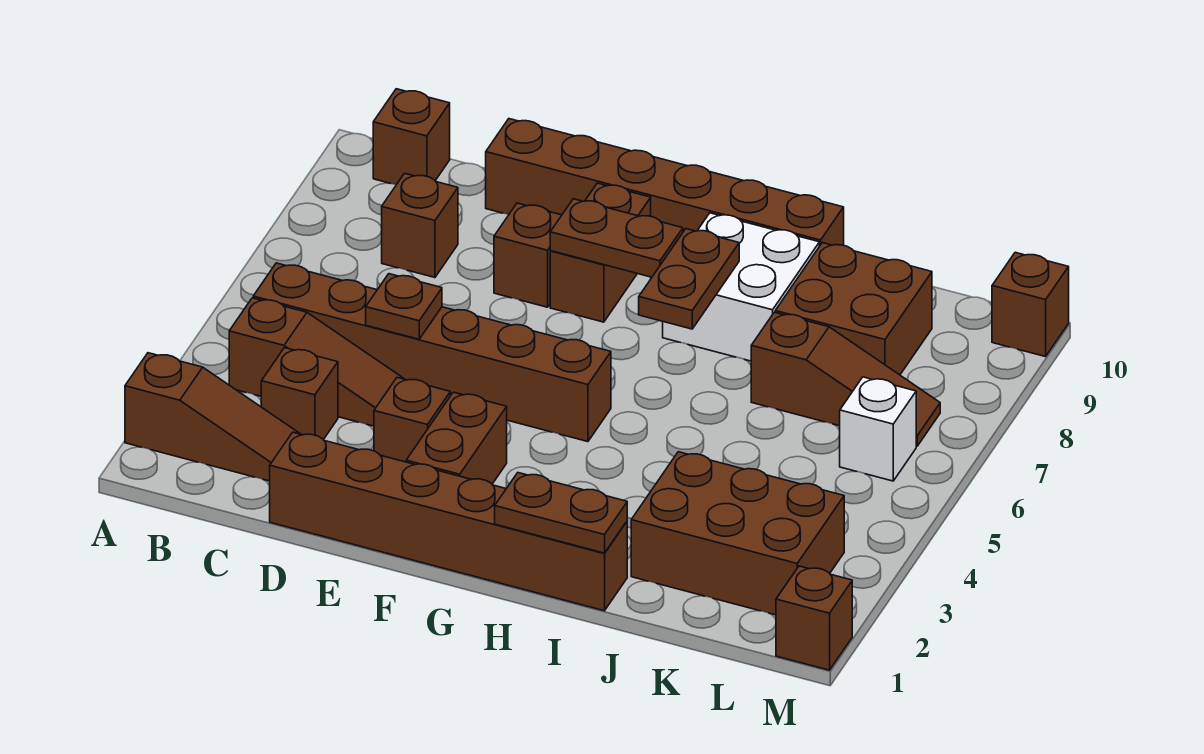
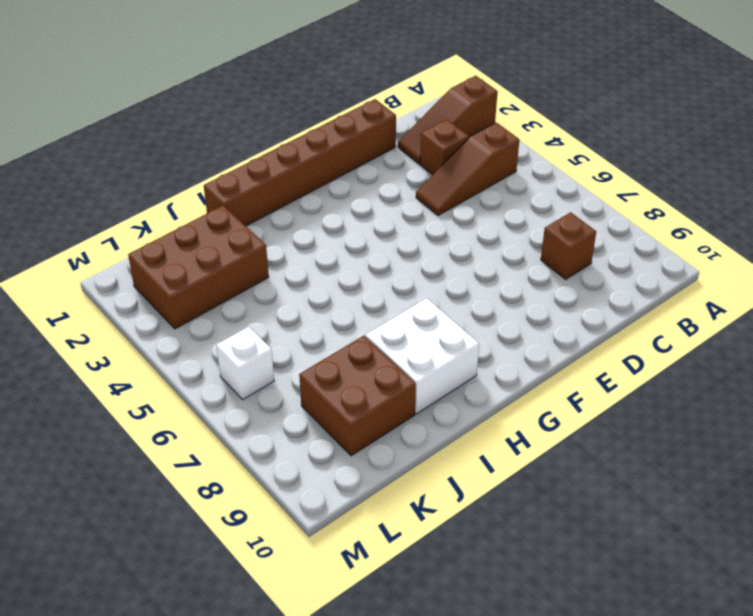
none -> brown brick B5:G5 level 1
none -> brown brick B10 level 1
none -> brown brick D10:I10 level 1

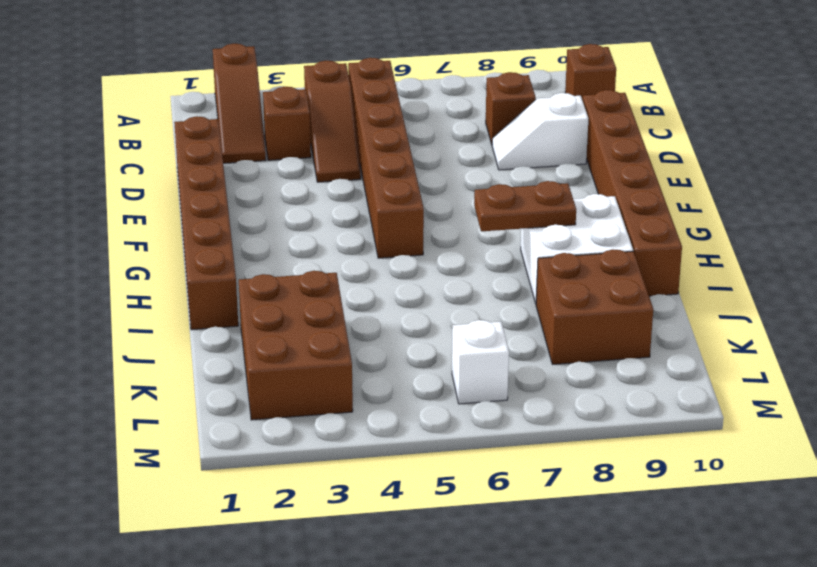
white slope D8:D9 level 1 top 9 -> none
none -> brown brick E3 level 1
none -> brown brick E8 level 1
none -> brown brick F2:F3 level 1

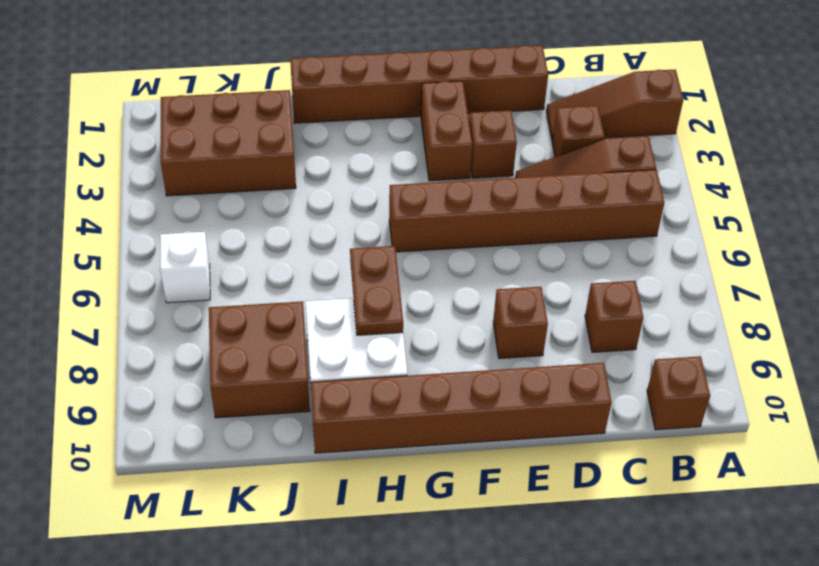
none -> brown brick F8:F9 level 1
none -> brown slope J7:L7 level 1 top J
none -> brown brick M1 level 1

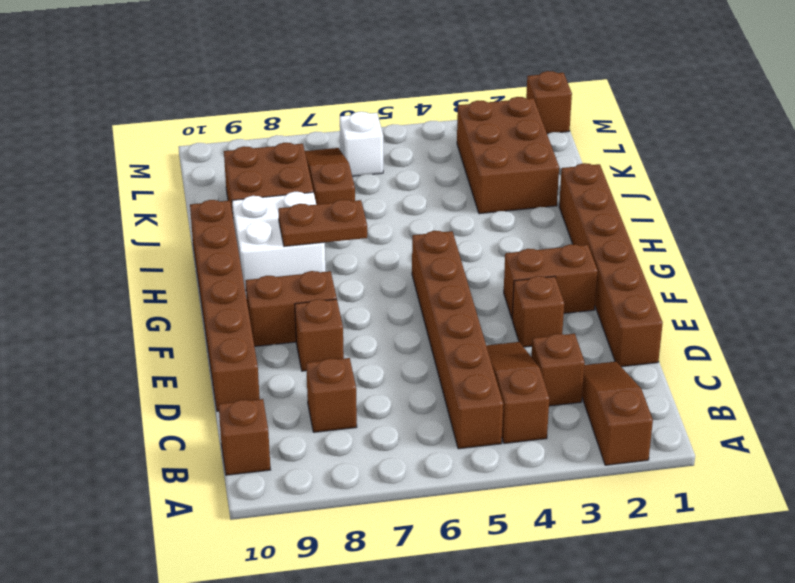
none -> brown brick M10 level 1
none -> brown plate D5 level 2
none -> brown plate F8:G8 level 2

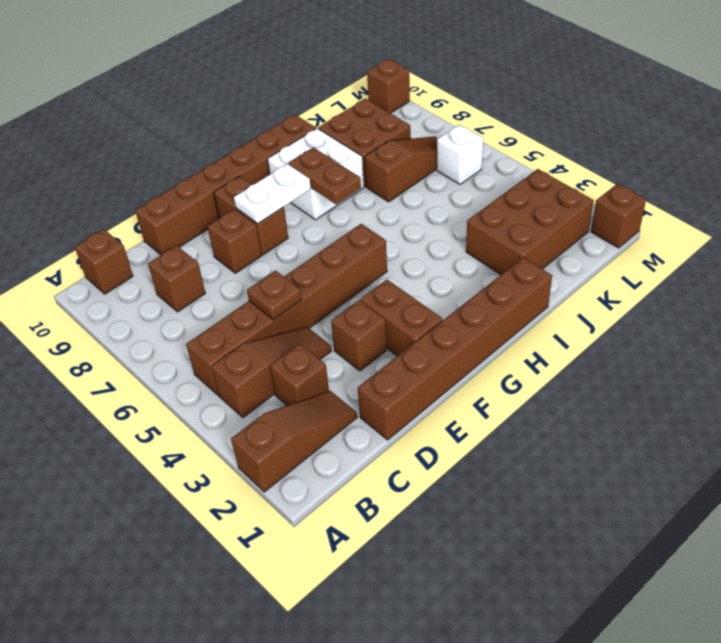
white plate F8:G8 level 2 -> brown plate F8:G8 level 2
none -> brown plate H1:I1 level 2

